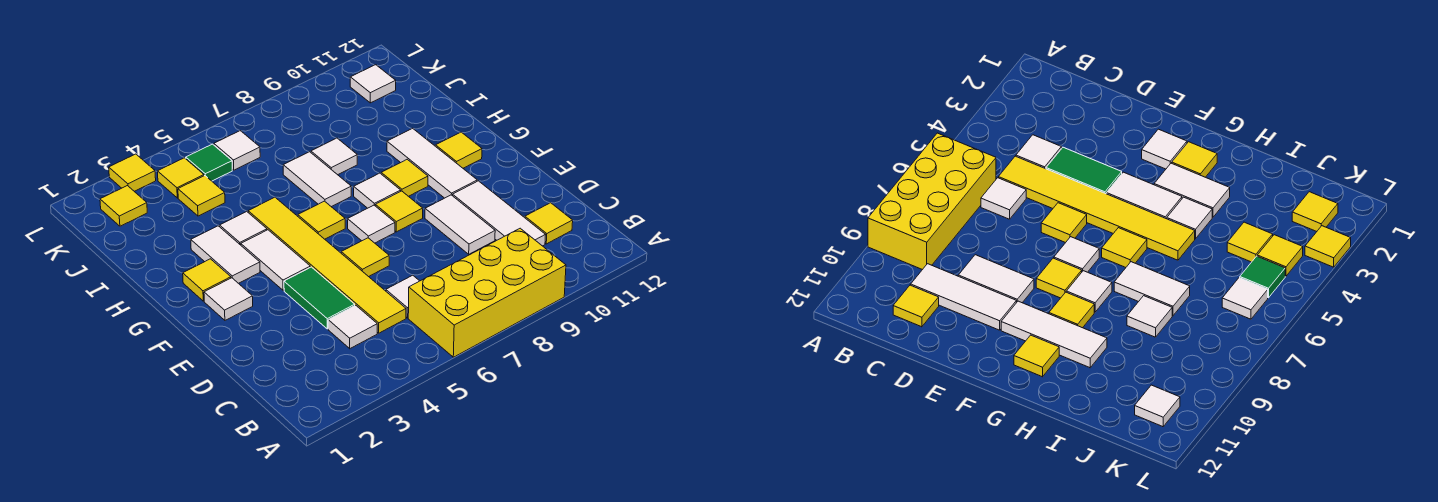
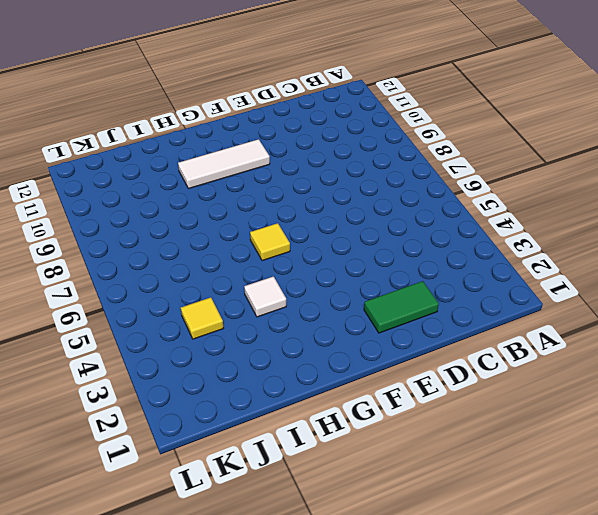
green tile D2:E2 level 1 -> green tile D4:E4 level 1
none -> yellow brick A6:B9 level 1
none -> white tile C4 level 1
none -> yellow tile C5:H5 level 1
none -> white tile C6 level 1

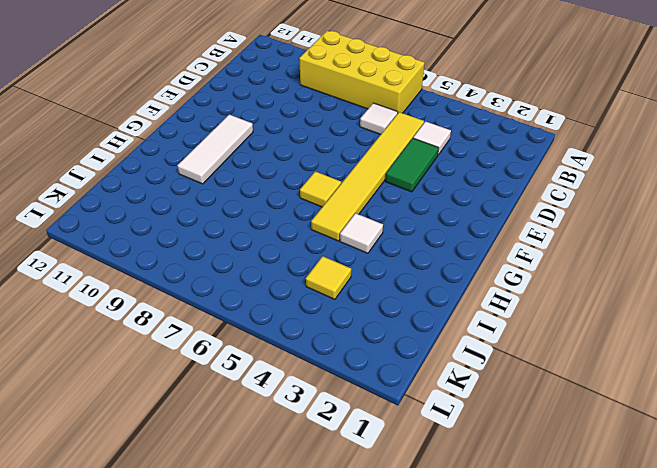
none -> white tile C10:E10 level 1
none -> yellow tile C11 level 1
none -> white tile D9:E9 level 1
none -> yellow tile E6 level 1

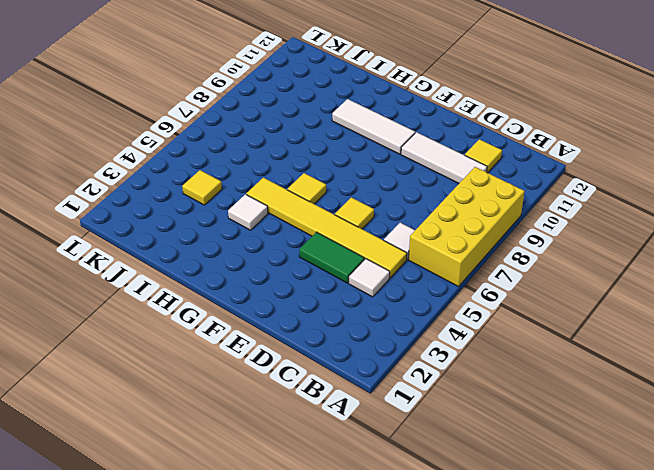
none -> white tile D9:E9 level 1
none -> white tile F2 level 1
none -> white tile F4:G4 level 1
none -> white tile F7 level 1

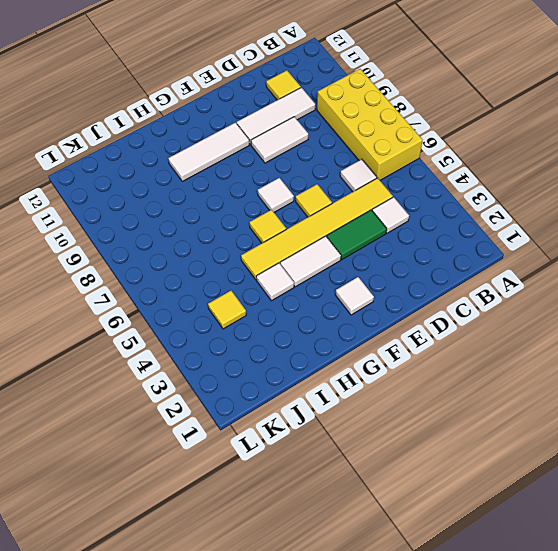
none -> yellow tile F8 level 1
none -> yellow tile G2 level 1
none -> white tile G3:H3 level 1
none -> white tile G8 level 1

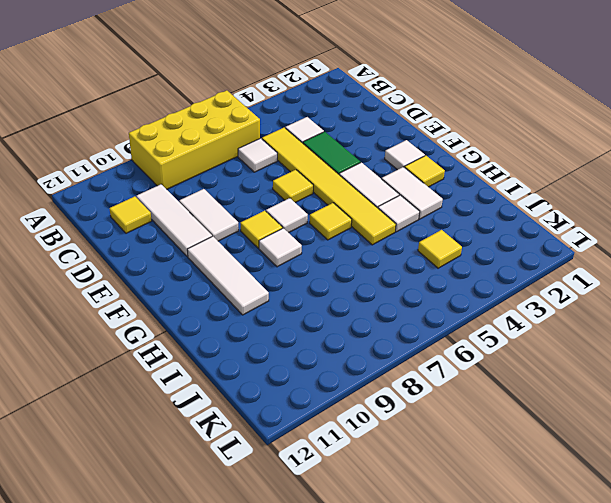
none -> yellow tile G9 level 1
none -> yellow tile G11 level 1
none -> white tile H7:I7 level 1
none -> white tile I8 level 1

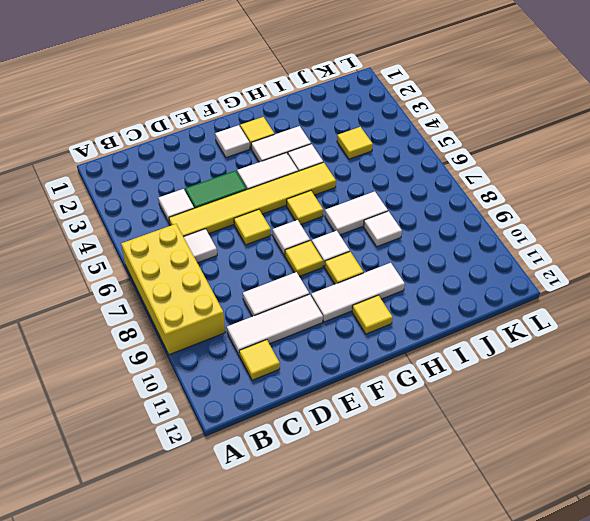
none -> yellow tile K2 level 1
none -> yellow tile K4 level 1
none -> green tile K5 level 1
none -> white tile K6 level 1

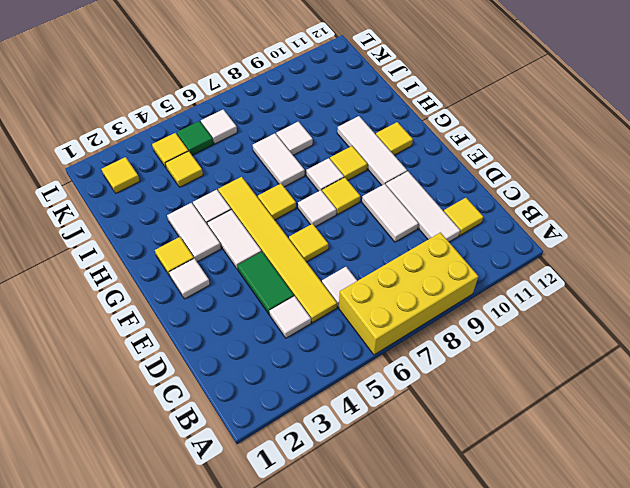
none -> white tile K11 level 1
none -> yellow tile L3 level 1

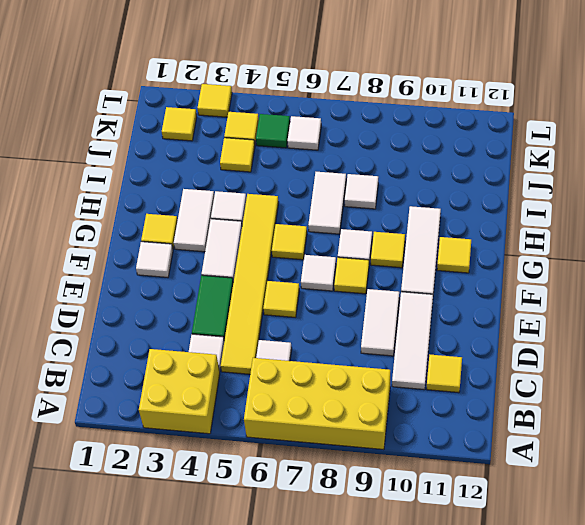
yellow brick A3:B4 level 1 -> none
none -> white tile K11 level 1

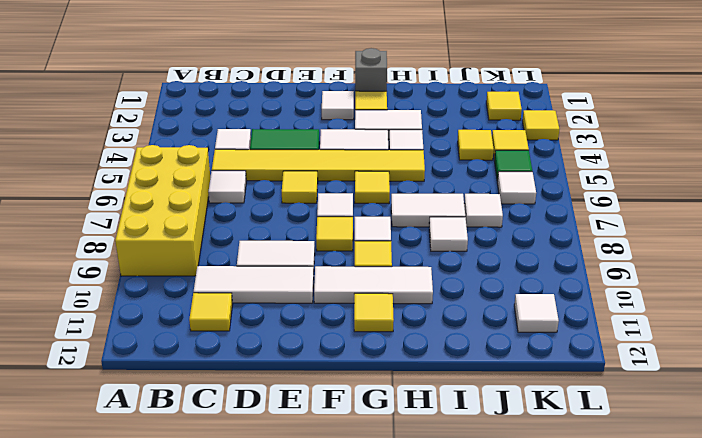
grey brick G1 level 1 -> none
white tile J7 level 1 -> none

